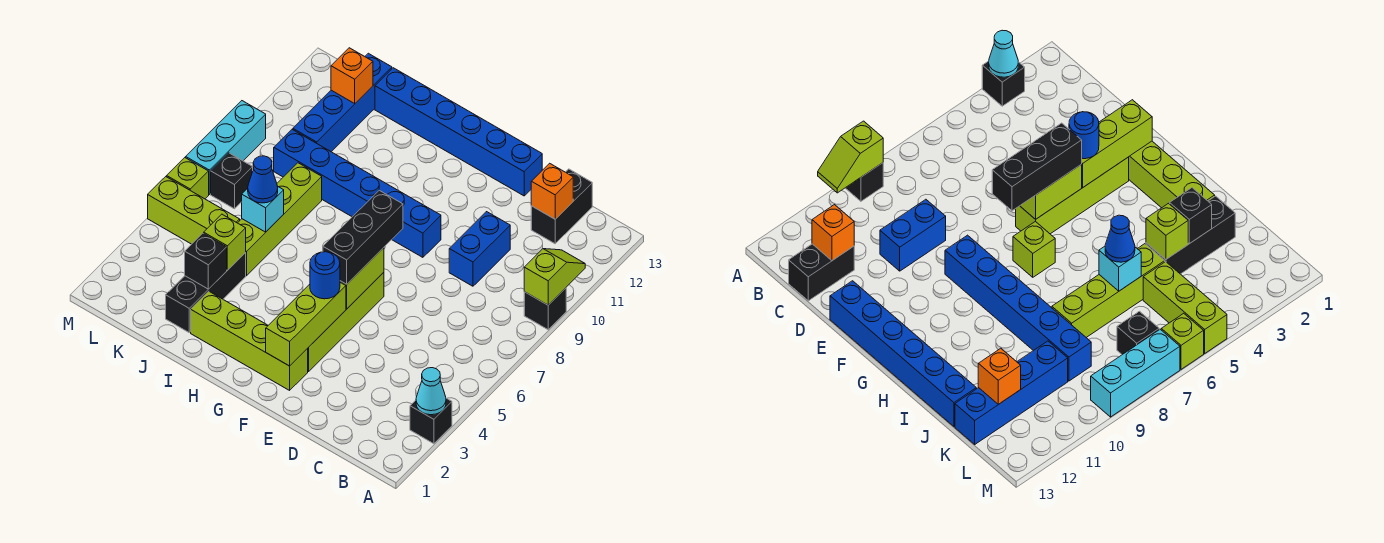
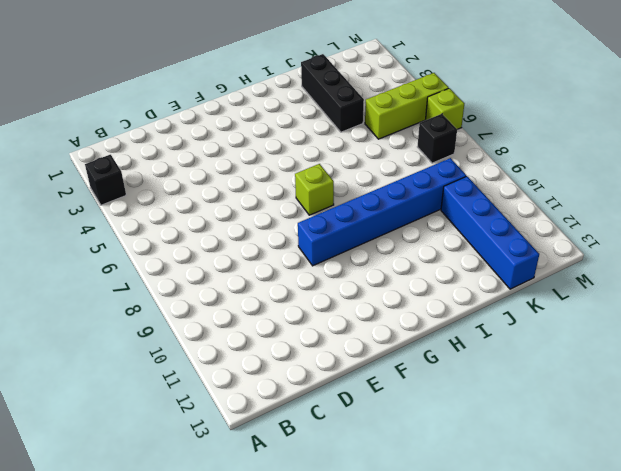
none -> black brick A9 level 1
none -> black brick C12:C13 level 1
none -> blue brick D9:D10 level 1

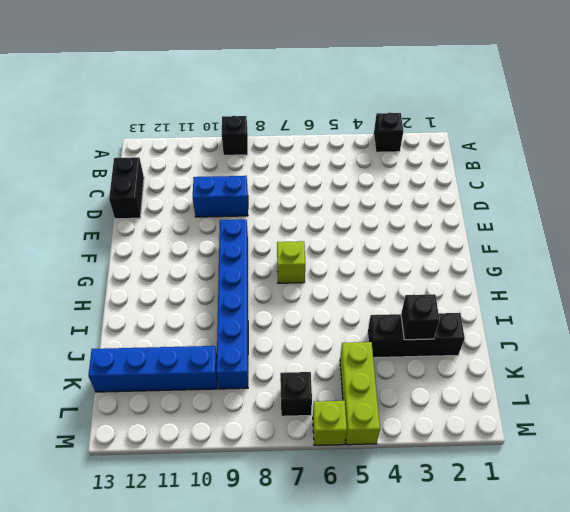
black brick C13:D13 level 1 -> black brick C12:C13 level 1
none -> blue brick E13:J13 level 1
none -> lime brick F2:I2 level 1
none -> lime brick F3:F6 level 1

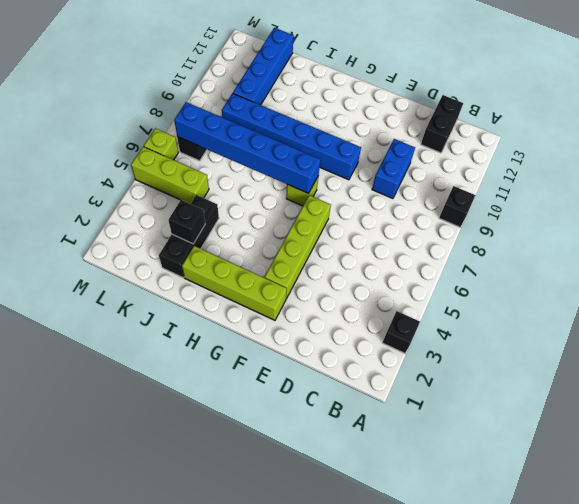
blue brick G7:L7 level 2 -> blue brick E13:J13 level 1
none -> lime brick J5:J8 level 1
none -> cyan brick M7:M9 level 1
none -> cyan cone A3 level 2

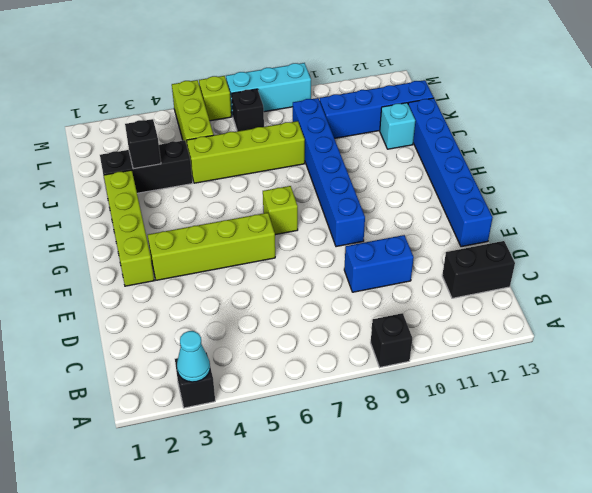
cyan brick J12 level 1 -> cyan brick J6 level 2
none -> lime slope A9:A10 level 2 top 9
none -> orange brick C12 level 2
none -> lime brick F2:F4 level 2

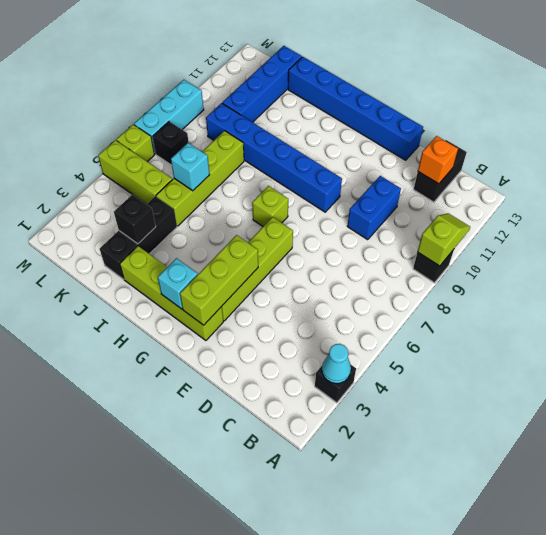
cyan brick G2 level 2 -> none
none -> lime brick F5:F6 level 2
none -> lime brick J4 level 2
none -> orange brick K12 level 2

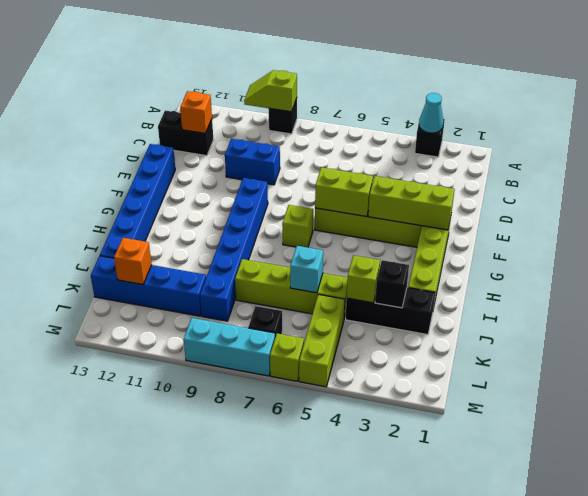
none -> blue round brick F4 level 3
none -> black brick F5:F7 level 3
none -> blue cone J6 level 3

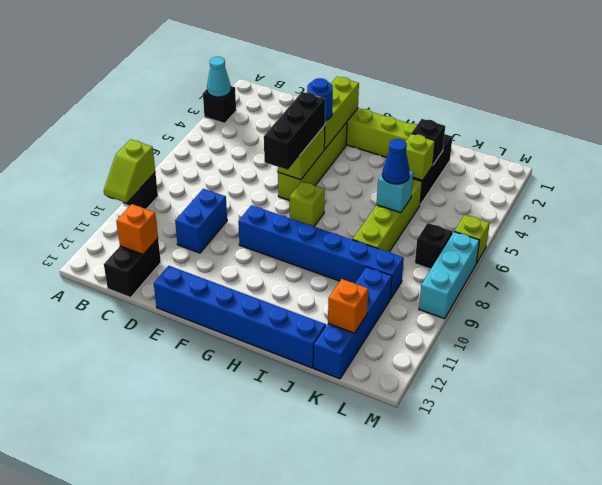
none -> lime brick K5:M5 level 1

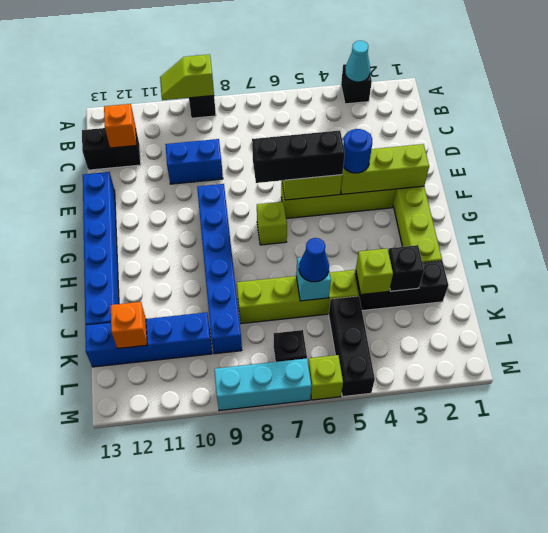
black brick K5:M5 level 1 -> lime brick K5:M5 level 1

